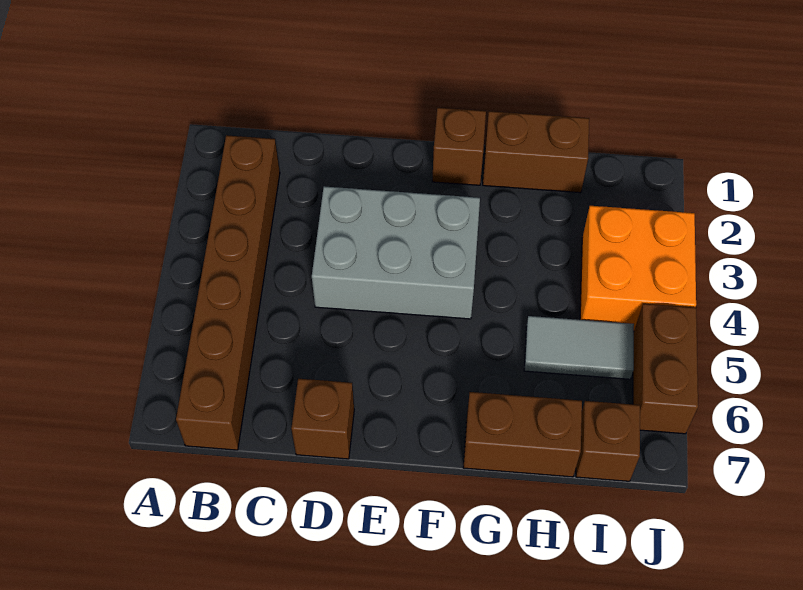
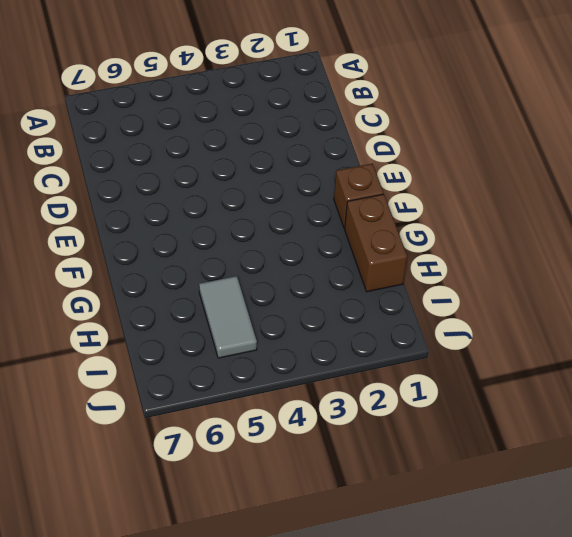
none -> brown brick B2:B7 level 1
none -> grey brick D3:F4 level 1

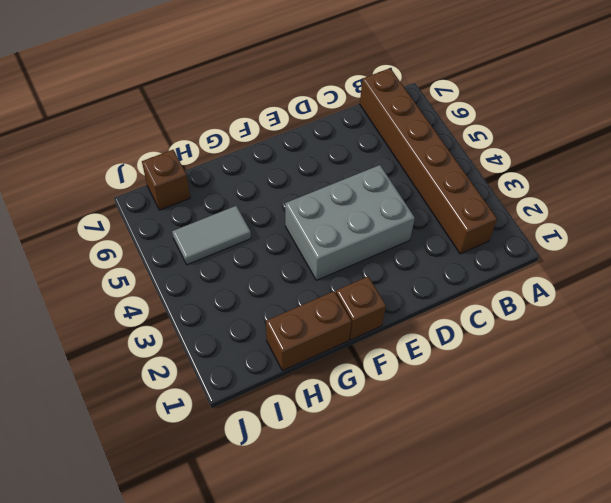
none -> brown brick D7 level 1
none -> brown brick G7:H7 level 1

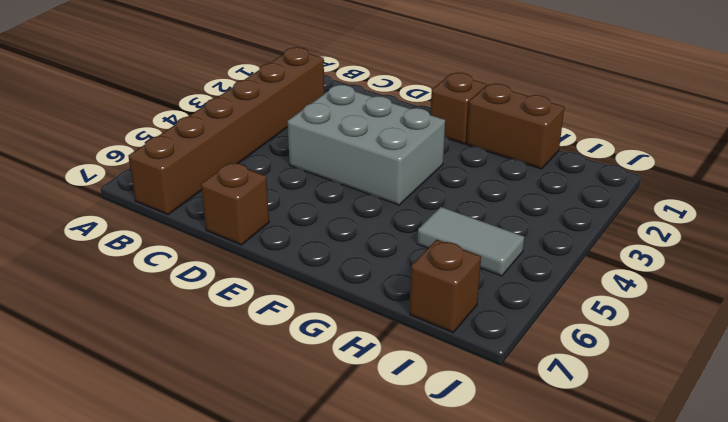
none -> brown brick G7:H7 level 1
none -> orange brick I3:J4 level 1

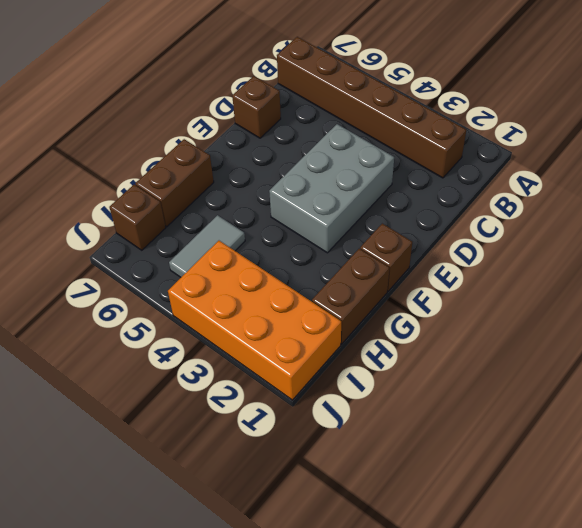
orange brick I1:J4 level 1 -> orange brick I3:J4 level 1
none -> brown brick J5:J6 level 1

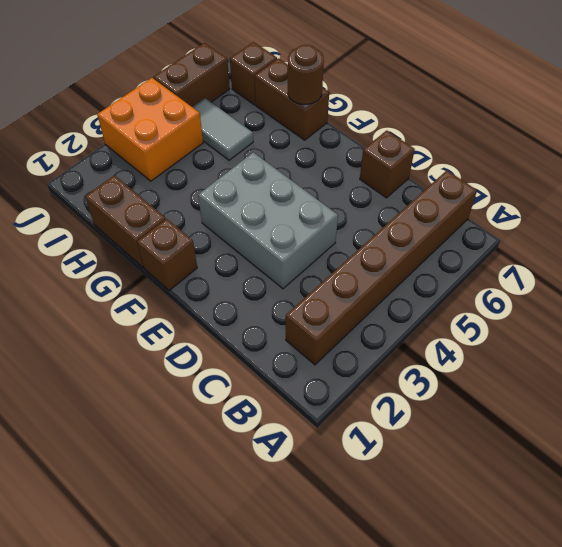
brown round brick G7 level 2 -> none

